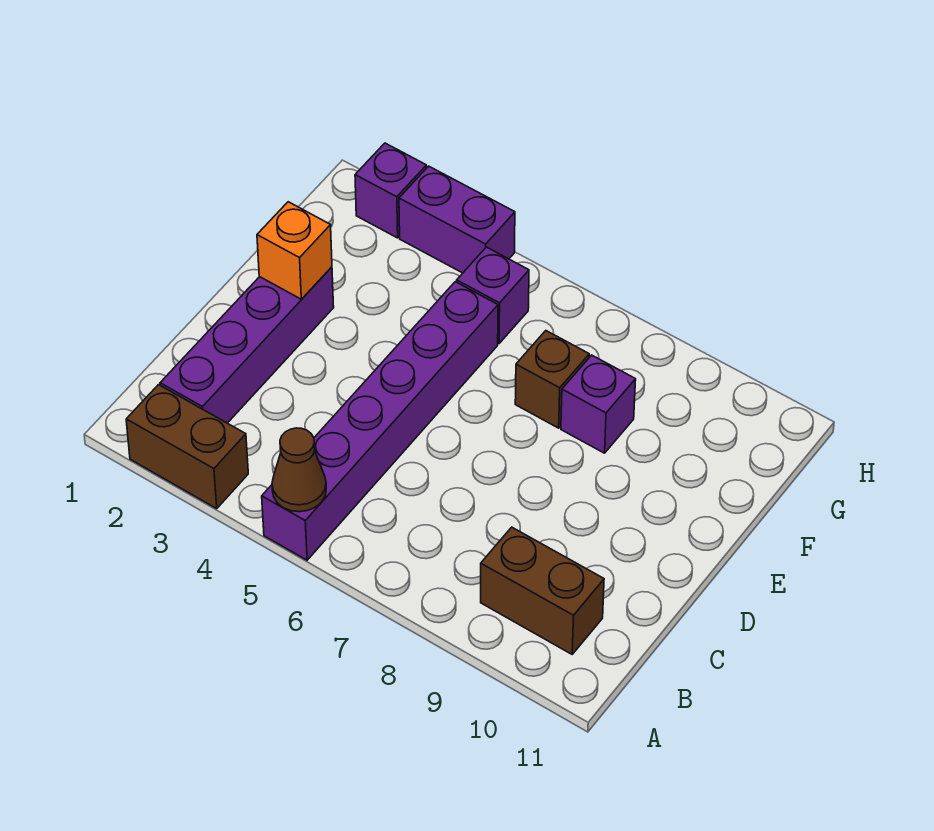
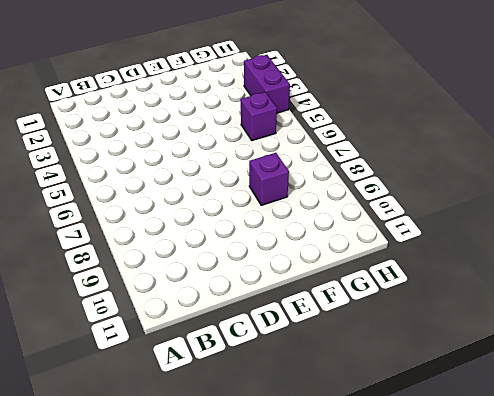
none -> brown brick A2:A3 level 1
none -> purple brick A5:F5 level 1

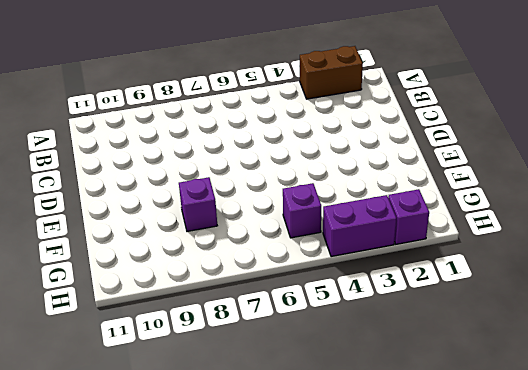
none -> purple brick A5:F5 level 1
none -> purple brick B2:E2 level 1

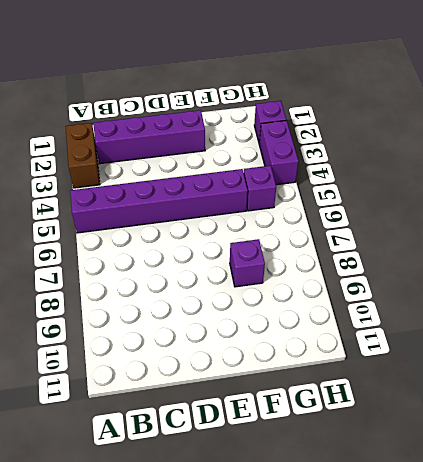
none -> brown brick B9:B10 level 1
none -> brown brick F7 level 1

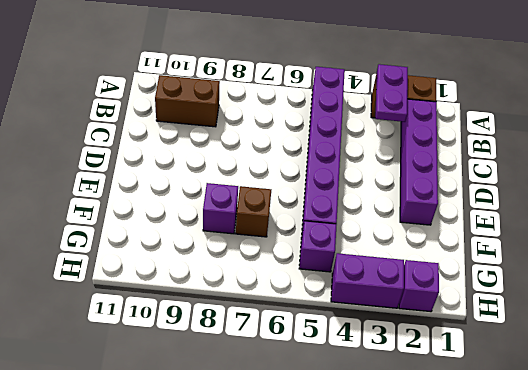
purple plate A3:B3 level 2 -> none
none -> brown cone A5 level 2
none -> orange brick E2 level 2

